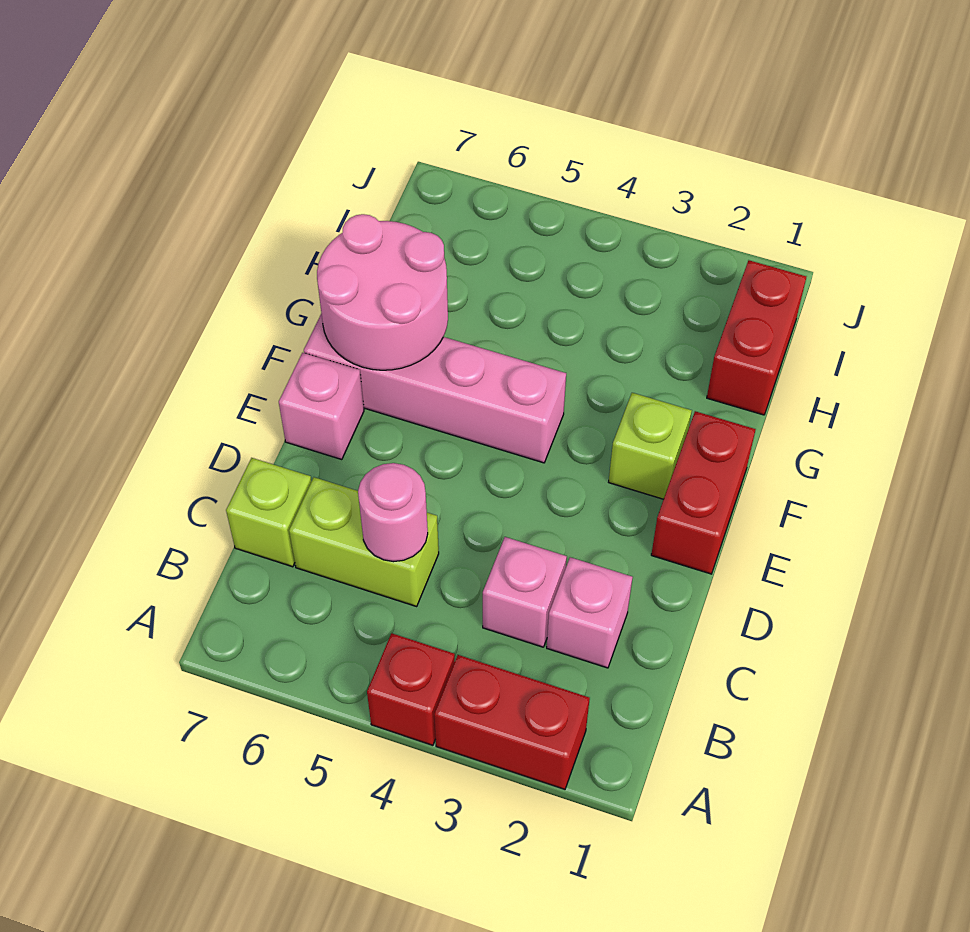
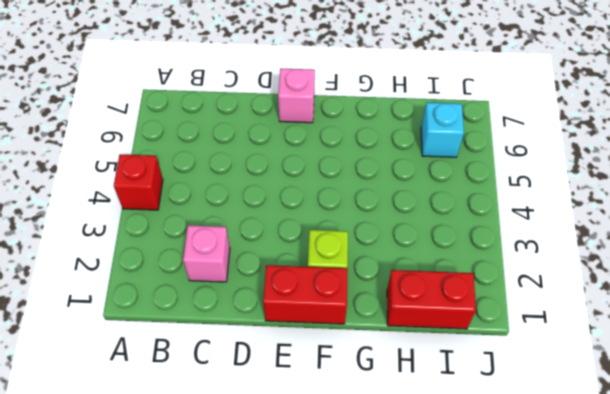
cyan brick I6 level 1 -> none
none -> red brick A2:A3 level 1
none -> pink brick C3 level 1
none -> lime brick C5:C6 level 1

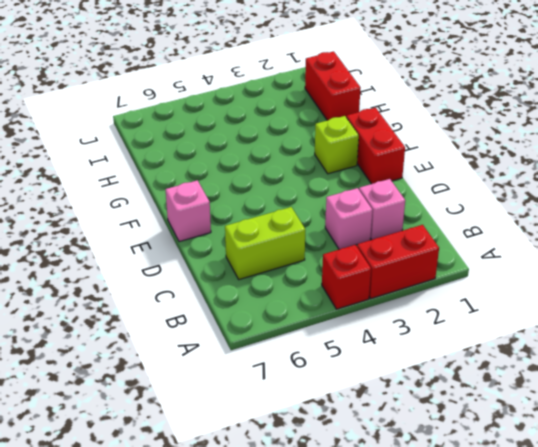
none -> lime brick C7 level 1
none -> pink brick F4:F7 level 1
none -> pink round brick C5 level 2

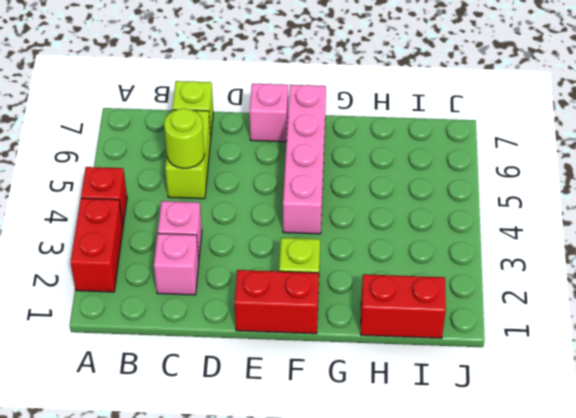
lime round brick C5 level 2 -> pink round brick C5 level 2
none -> pink round brick F6:G7 level 2

